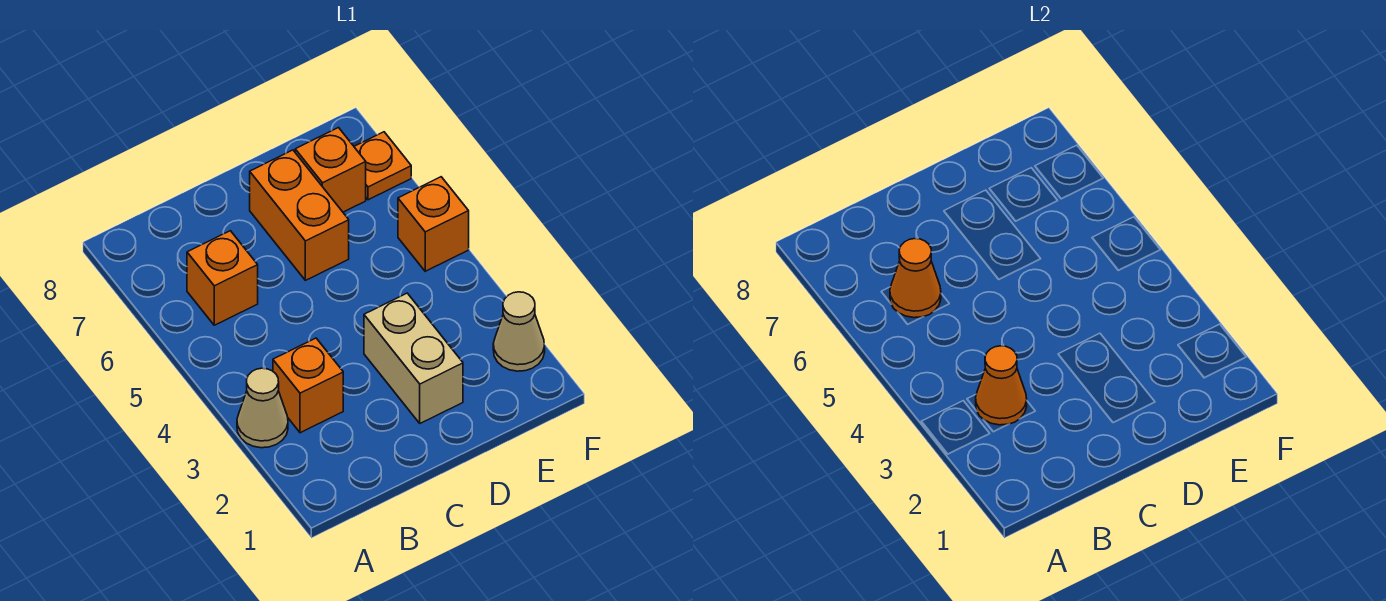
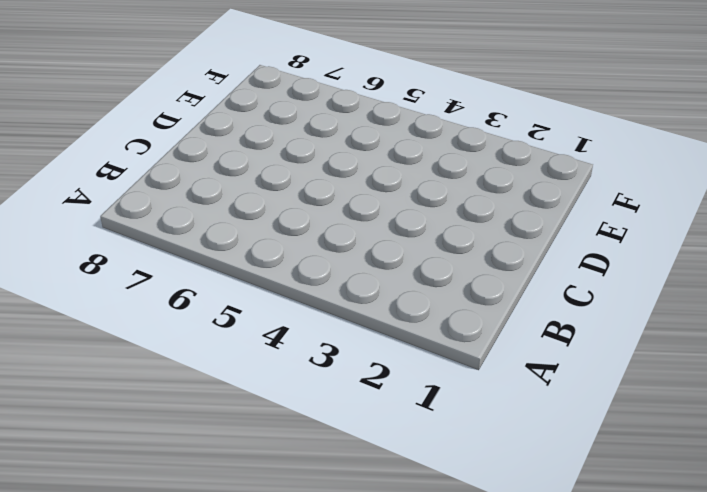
none -> tan cone A3 level 1
none -> orange brick B3 level 1

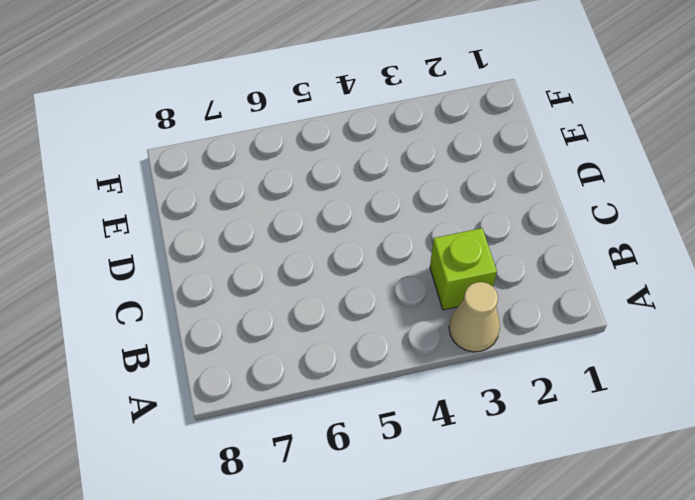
lime brick B3 level 1 -> orange brick B3 level 1
none -> orange brick B6 level 1
none -> tan brick D2:D3 level 1

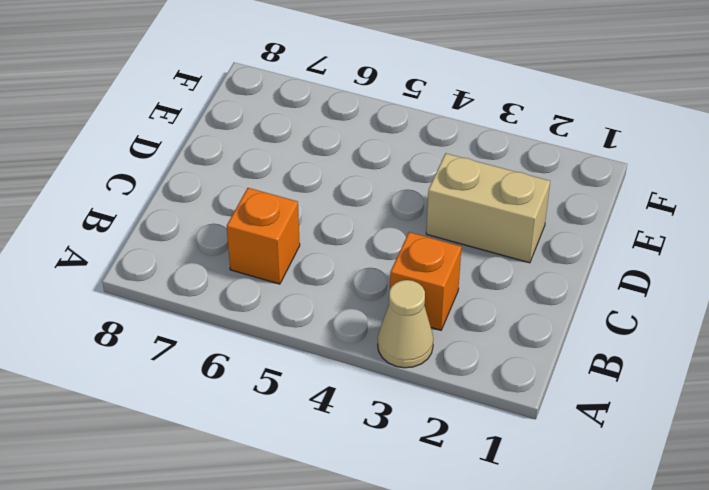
none -> orange brick D6:D7 level 1
none -> orange brick E7 level 1

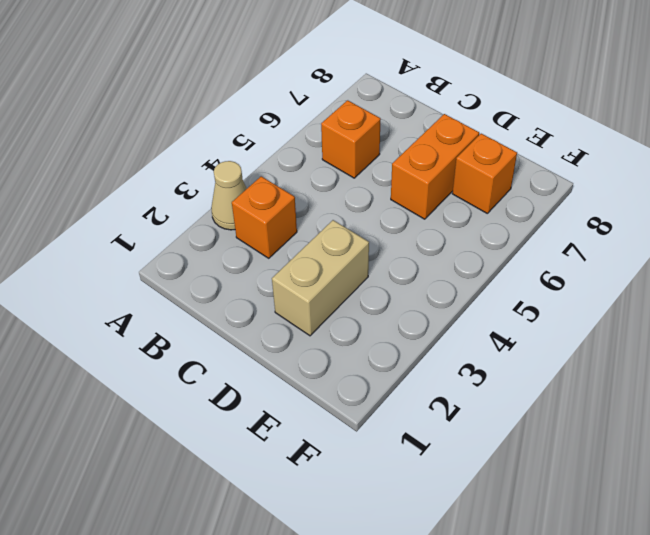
none -> tan cone F2 level 1
none -> orange brick F5 level 1

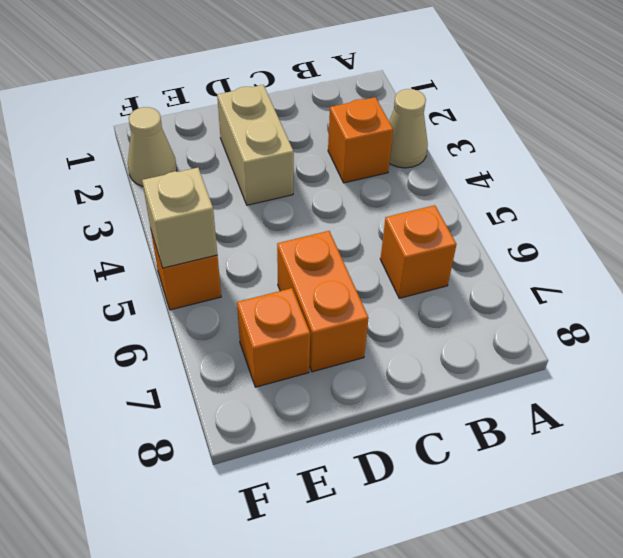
tan brick F5 level 2 -> none
none -> orange plate F7 level 1
none -> orange cone B3 level 2

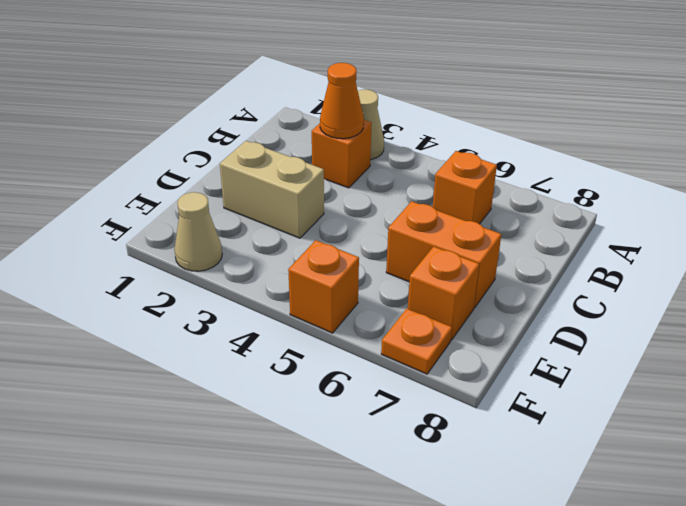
none -> orange cone B6 level 2

